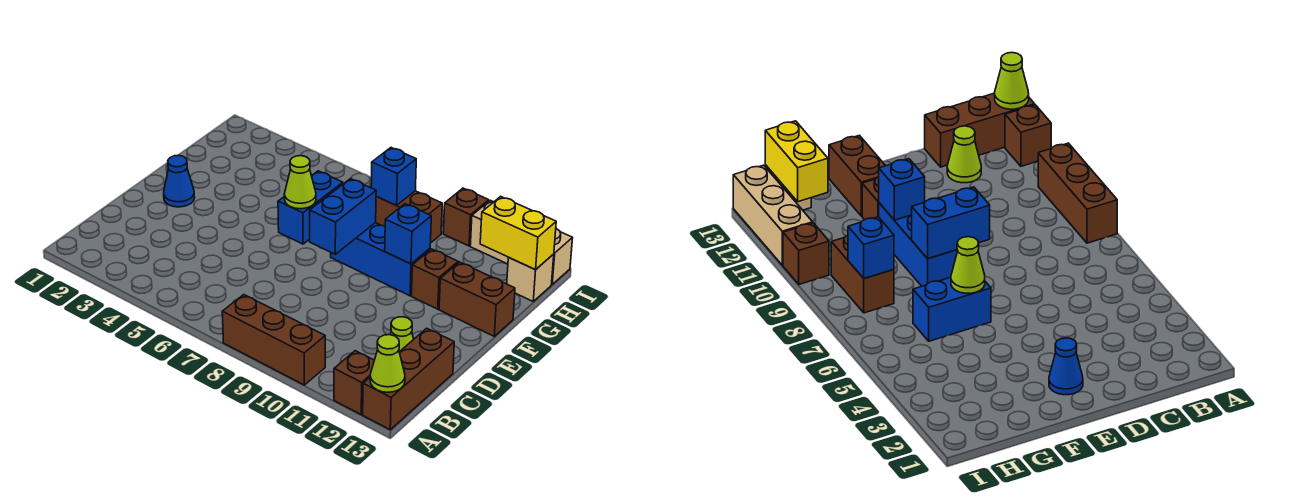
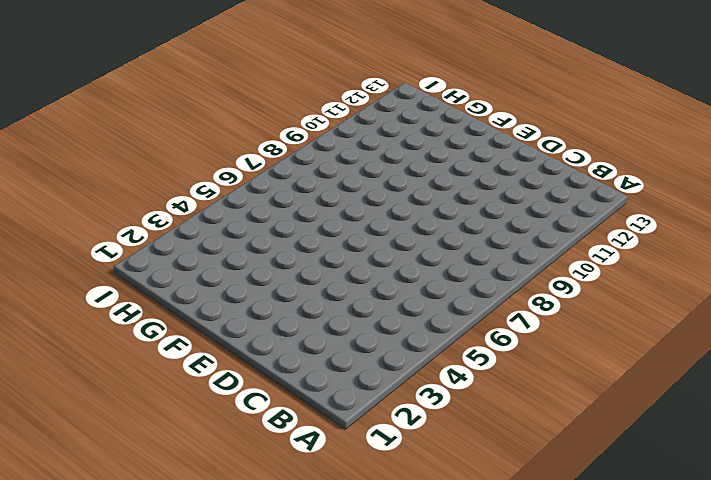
none -> brown brick A8:A10 level 1
none -> brown brick A12 level 1
none -> brown brick A13:C13 level 1

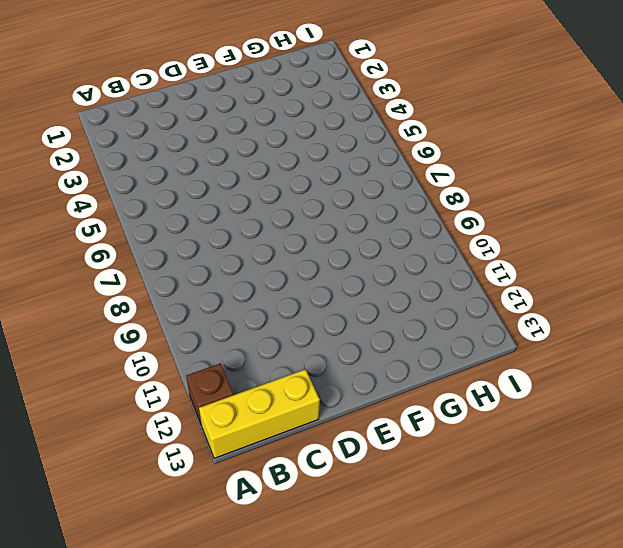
yellow brick A13:C13 level 1 -> brown brick A13:C13 level 1
none -> brown brick A8:A10 level 1
none -> lime cone C12 level 1
none -> blue cone E2 level 1

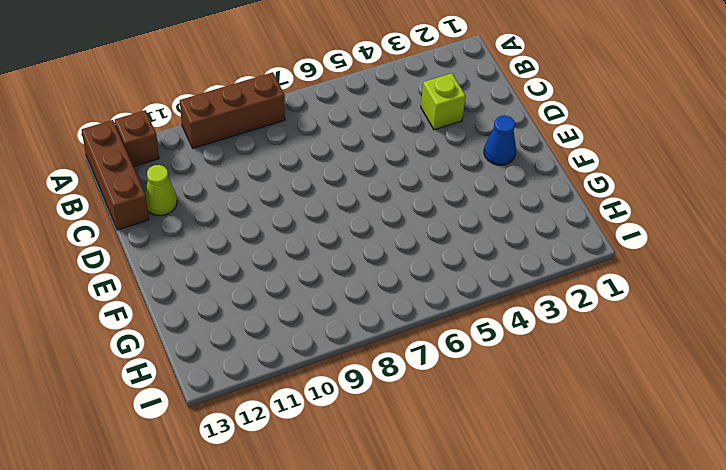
lime brick C3 level 1 -> none
none -> blue brick F6:G6 level 1
none -> blue brick F8:F10 level 1
none -> brown brick F11 level 1

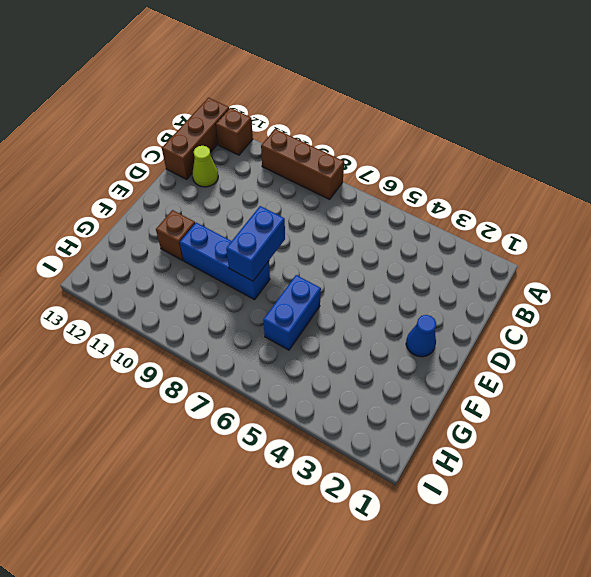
none -> brown brick F12:F13 level 1
none -> brown brick H8:H9 level 1
none -> tan brick H13 level 1

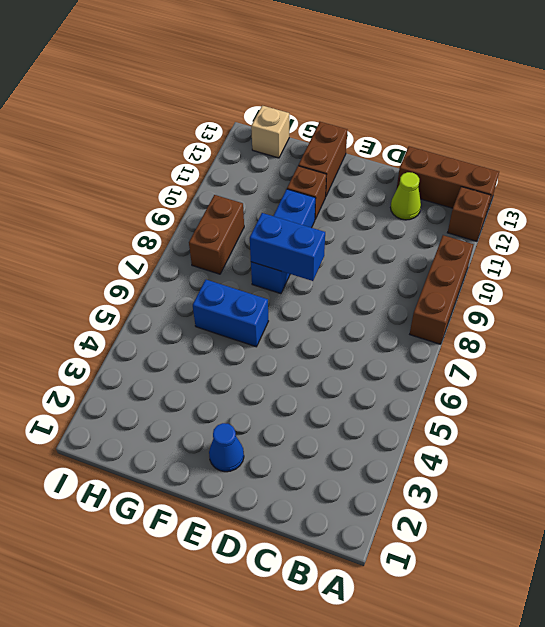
none -> brown brick I10 level 1
none -> tan brick I11:I13 level 1
none -> lime cone A13 level 2

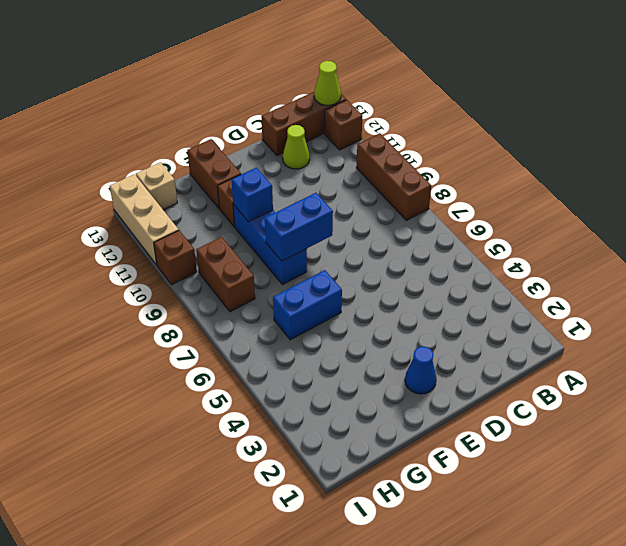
none -> lime cone F6 level 2
none -> blue brick H8 level 2
none -> yellow brick H12:H13 level 2

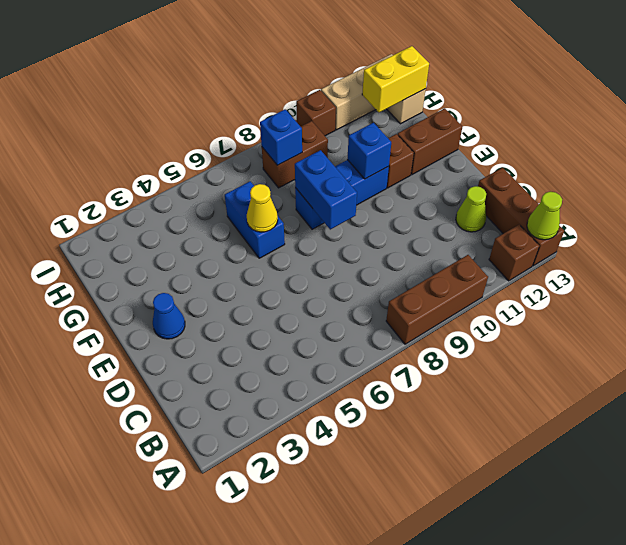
yellow cone F6 level 2 -> lime cone F6 level 2

